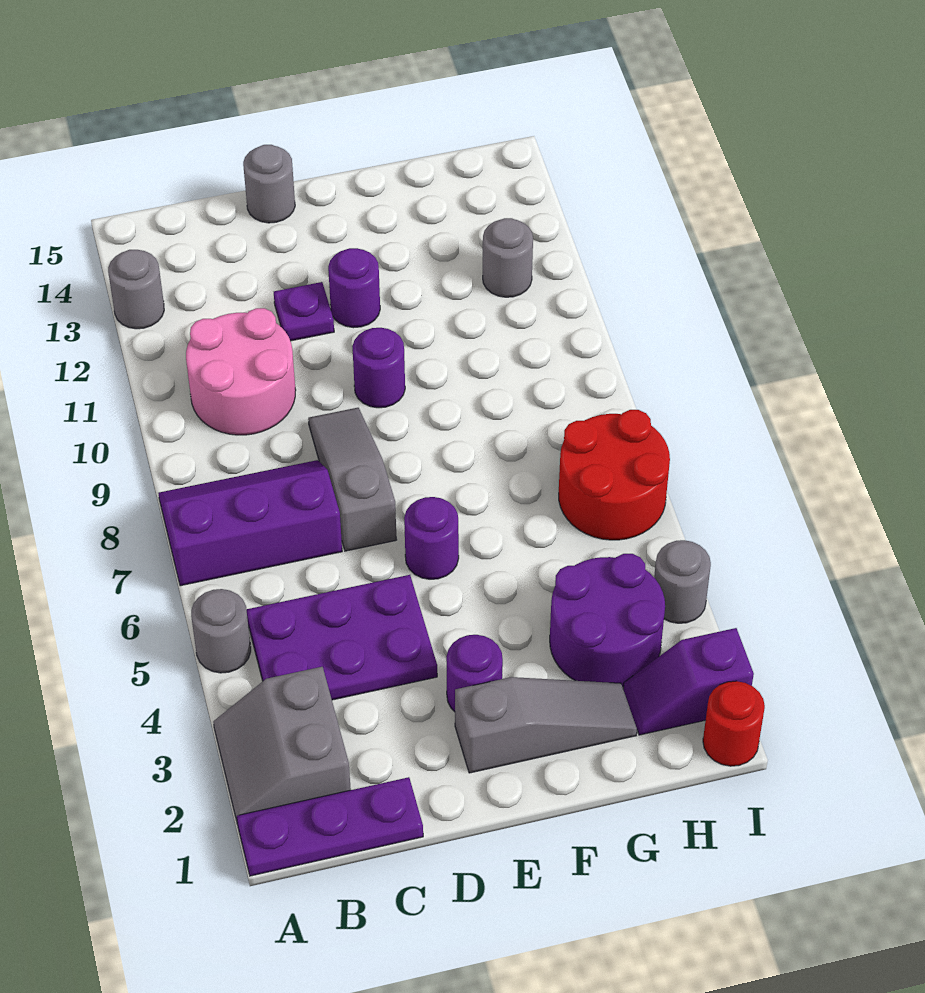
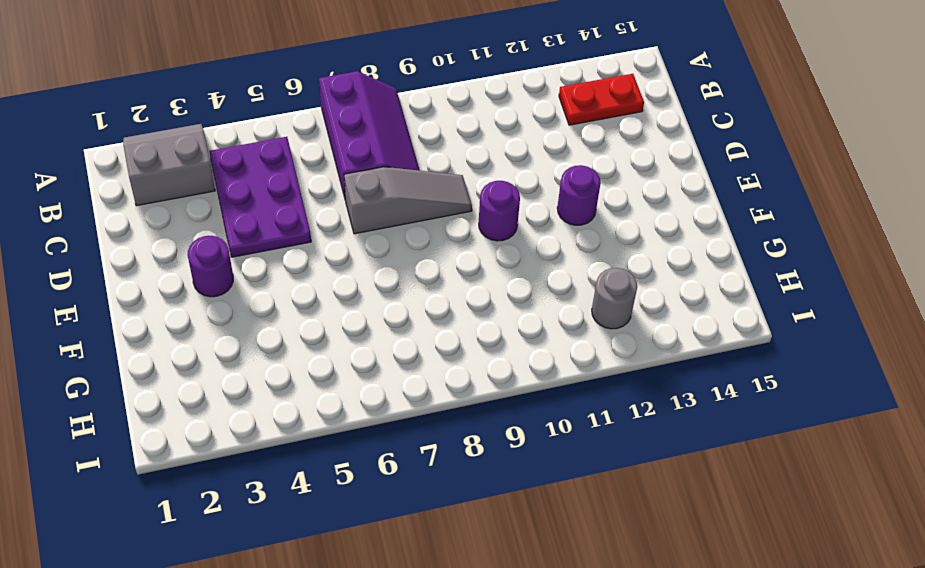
red plate B13:B14 level 1 -> none
none -> purple plate A1:C1 level 1
none -> grey round brick A5 level 1
none -> grey round brick A13 level 1

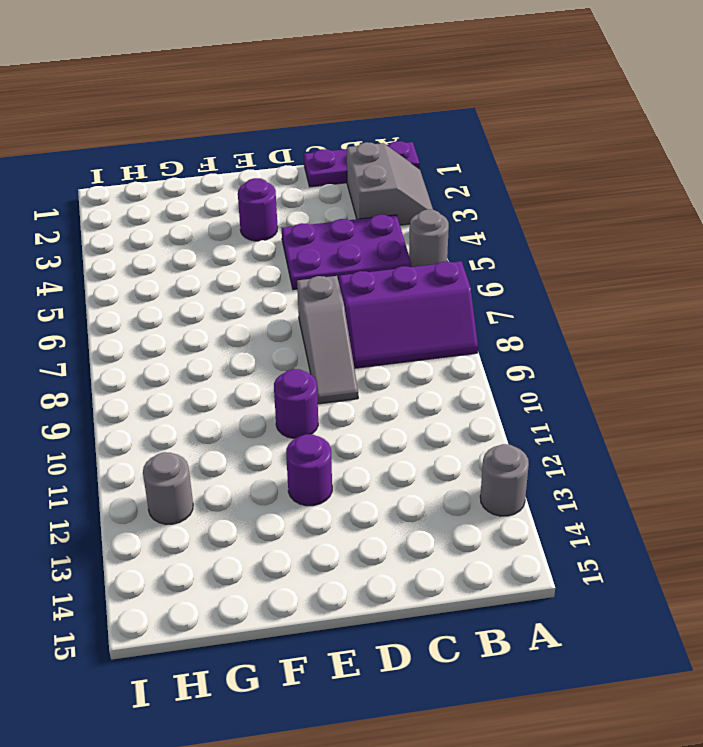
none -> pink round brick B10:C11 level 1
none -> purple plate D12 level 1
none -> grey round brick D15 level 1

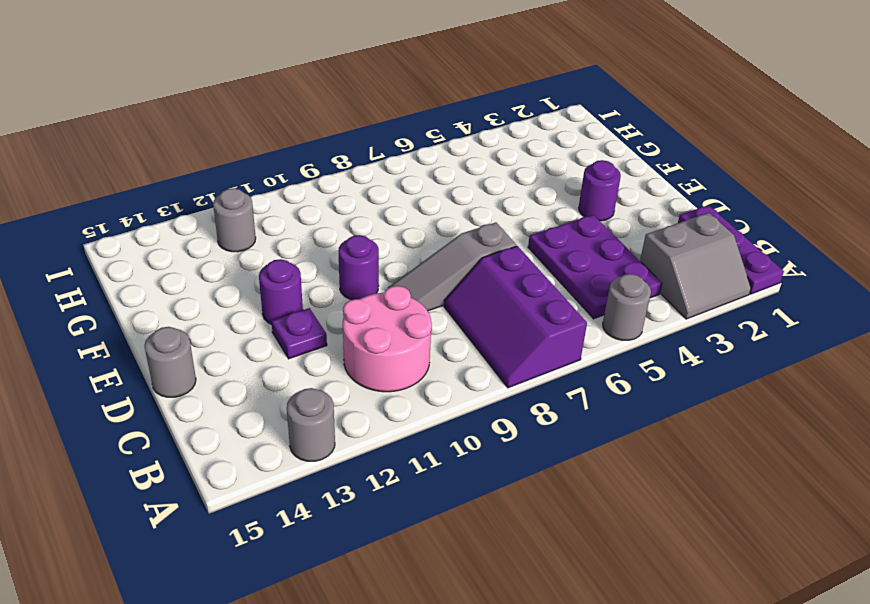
none -> grey slope E2:G2 level 1 top E
none -> purple round brick E6 level 1
none -> purple round brick G3:H4 level 1

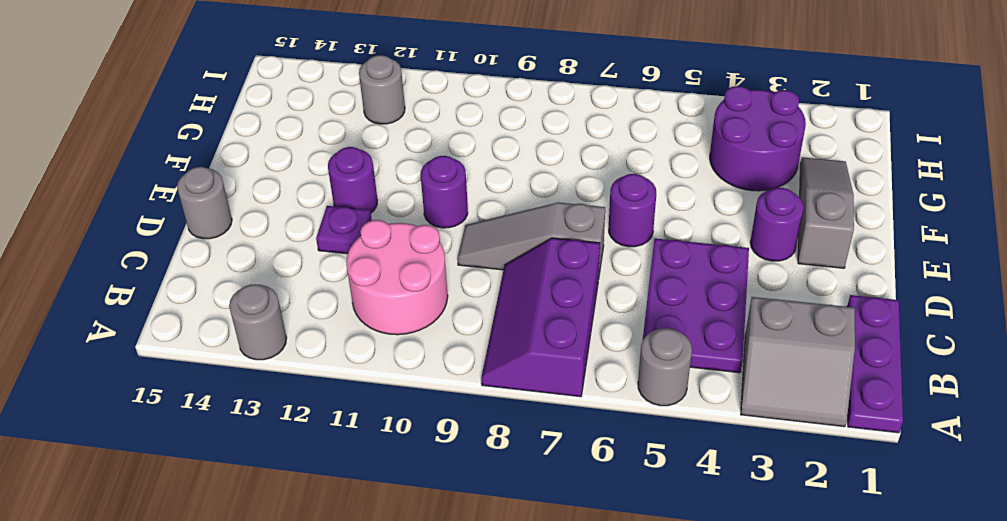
none -> purple slope H2:I2 level 1 top I
none -> red round brick H6:I7 level 1
none -> red round brick I1 level 1

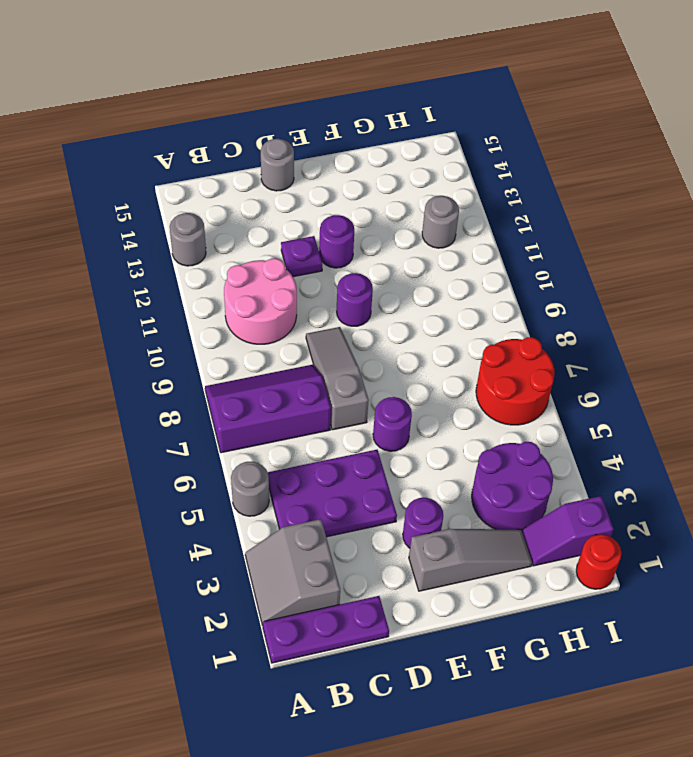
none -> grey round brick I4 level 1

